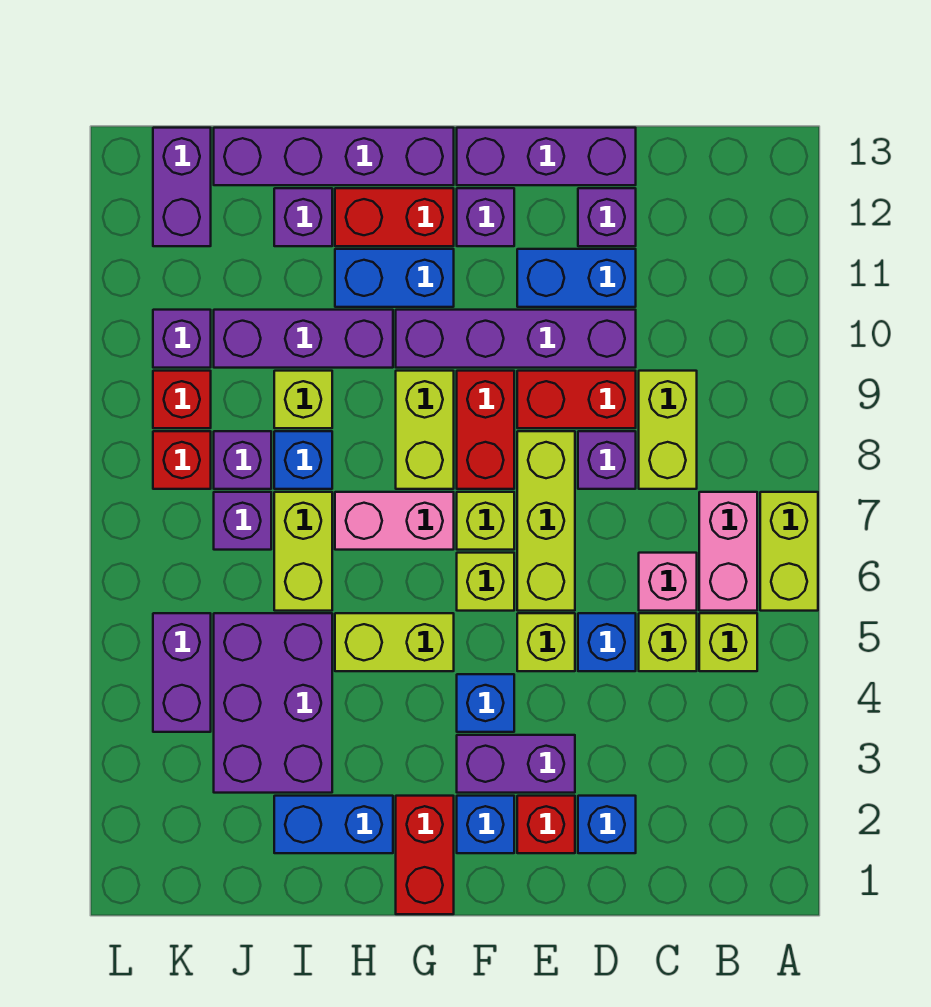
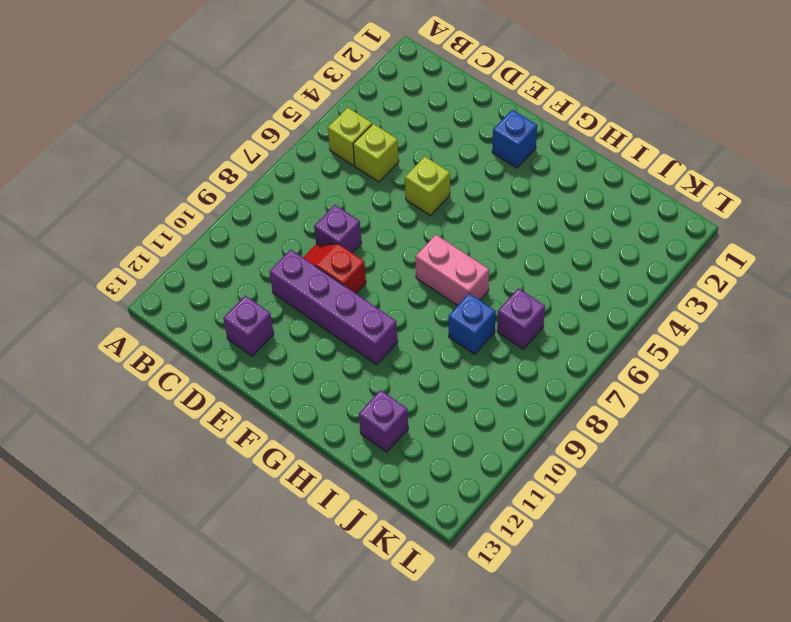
red slope D9:E9 level 1 top E -> red brick D9:E9 level 1
none -> lime brick A6:A7 level 1
none -> pink brick B6:B7 level 1
none -> pink brick C6 level 1
none -> lime brick C8:C9 level 1

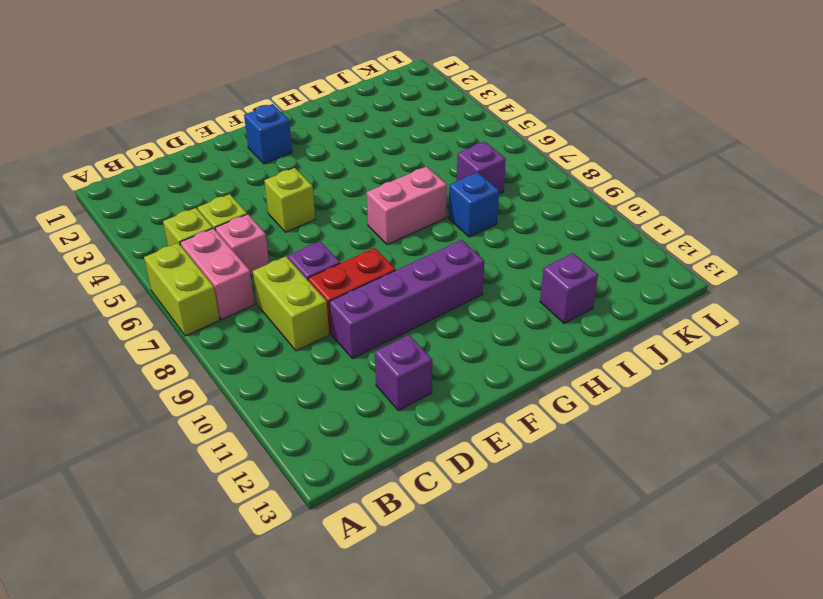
none -> blue brick D2 level 1
none -> blue brick D5 level 1
none -> blue brick D11:E11 level 1
none -> purple brick D13:F13 level 1

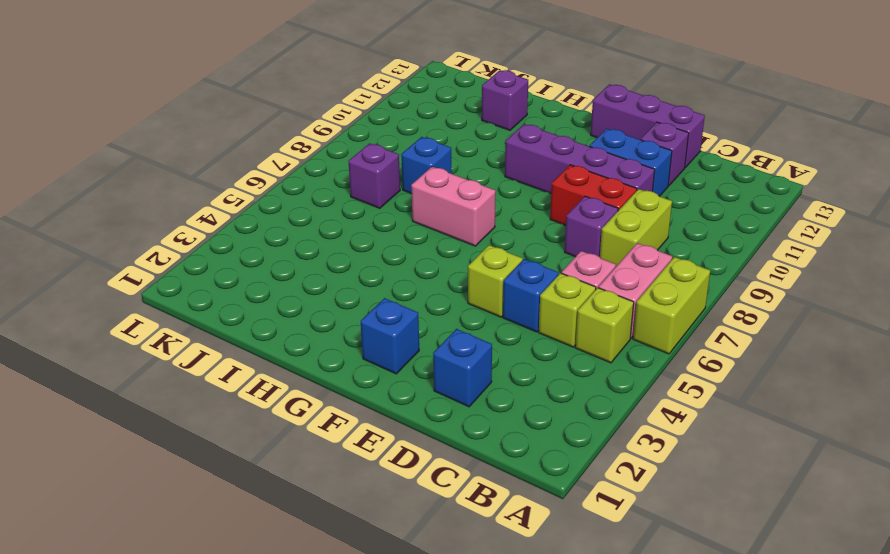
none -> red brick E2 level 1
none -> purple brick E3:F3 level 1
none -> lime brick E6:E8 level 1
none -> blue brick F4 level 1

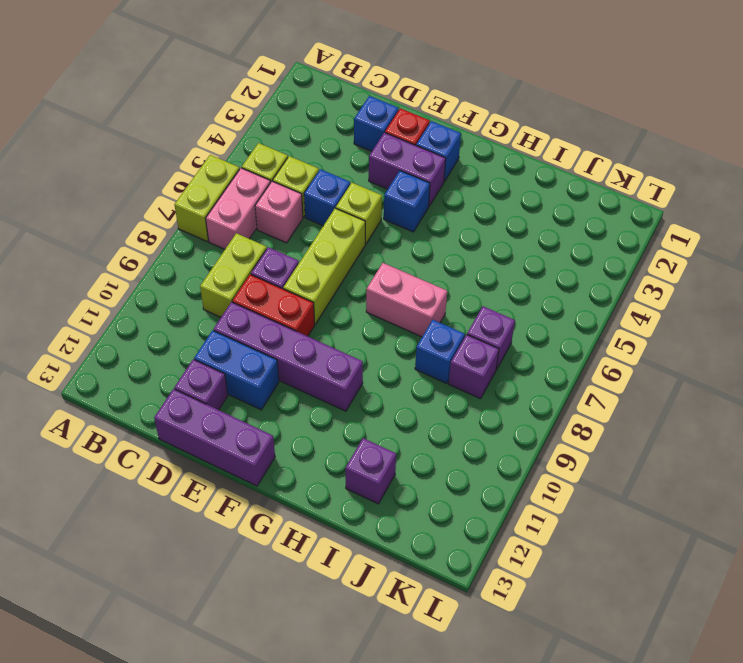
none -> lime brick F6 level 1
none -> lime brick F7 level 1
none -> red brick F8:F9 level 1
none -> purple brick F12 level 1

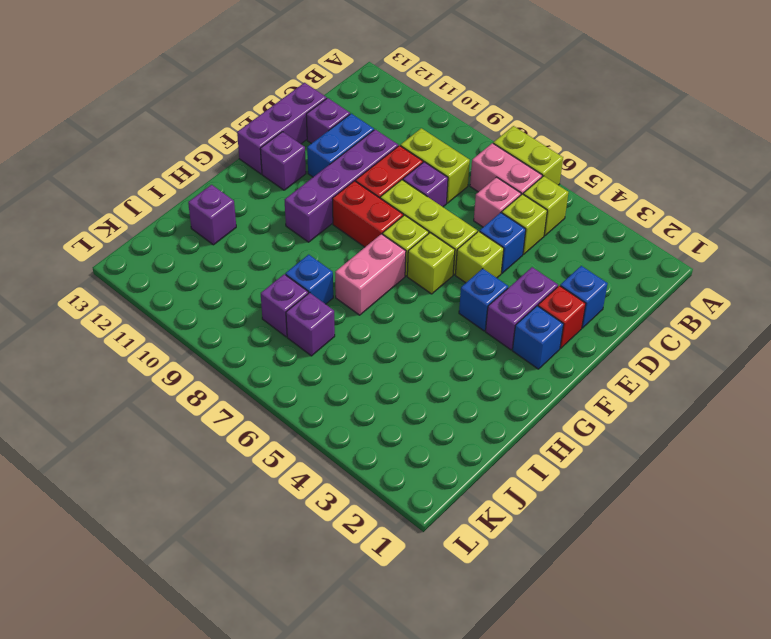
none -> red brick G1:G2 level 1
none -> lime brick G5:H5 level 1
none -> lime brick G8:G9 level 1
none -> blue brick G11:H11 level 1

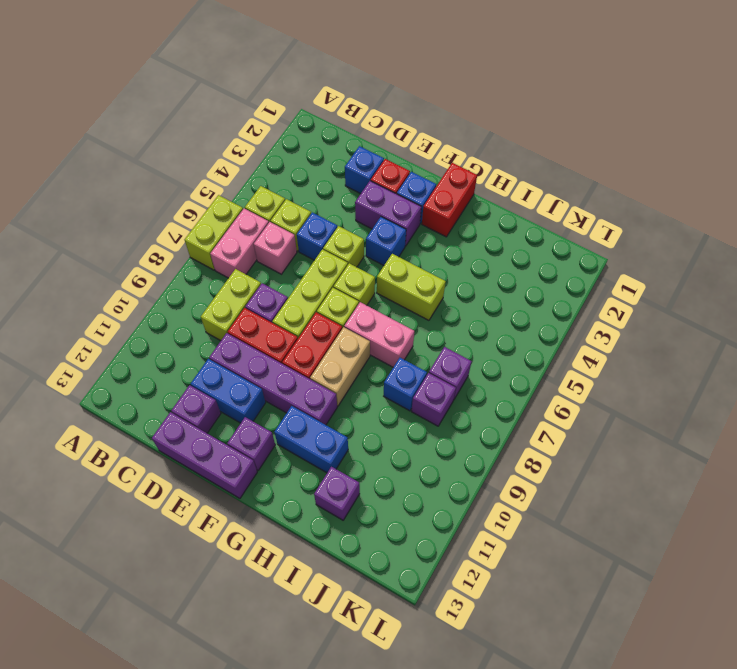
tan brick G8:G9 level 1 -> lime brick G8:G9 level 1
none -> red brick G12:H12 level 1
none -> purple brick G13:J13 level 1
none -> blue brick H2:I2 level 1
none -> purple brick H10:J10 level 1

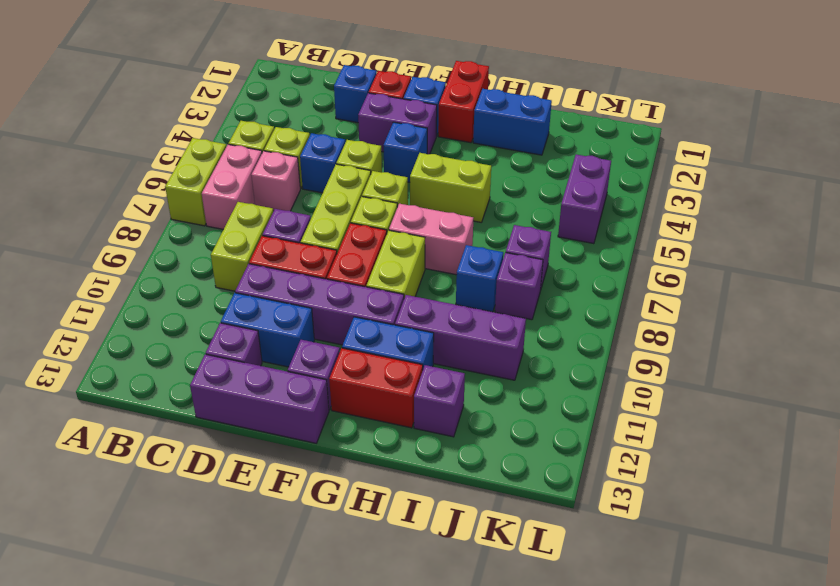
none -> purple brick G13:J13 level 1
none -> purple brick I3:J5 level 1
none -> lime brick I6:I7 level 1
none -> lime brick I9 level 1

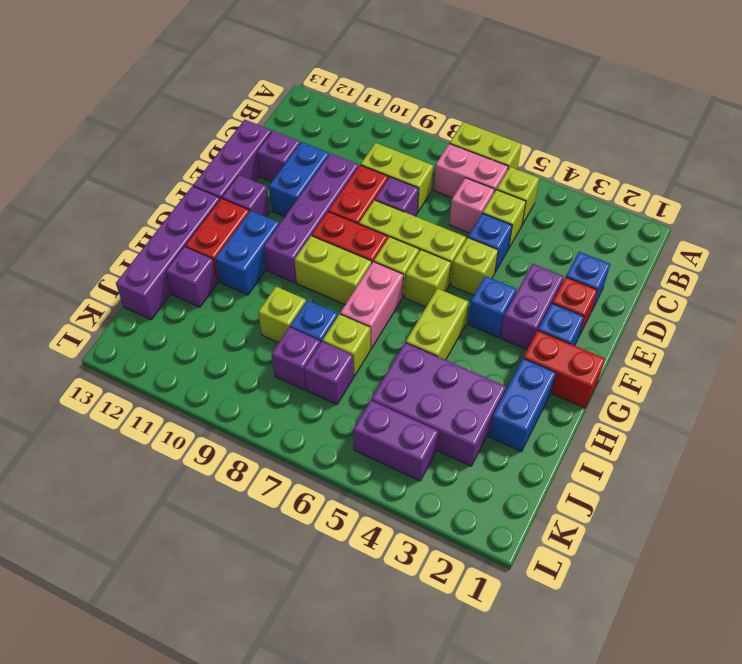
lime brick I7 level 1 -> lime brick I6:I7 level 1
none -> purple brick H10:J10 level 1
none -> red brick K8 level 1
none -> red brick K9 level 1
none -> purple brick K10 level 1

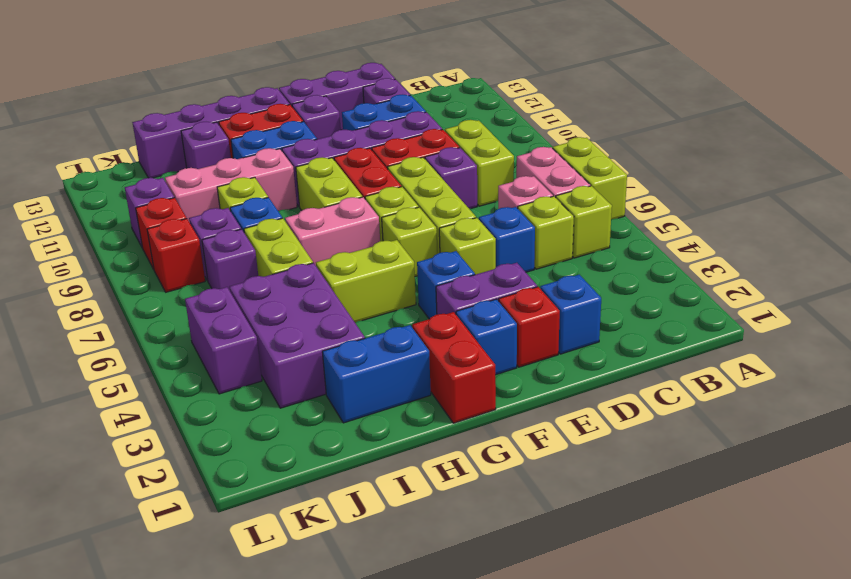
pink brick H10:J10 level 1 -> purple brick H10:J10 level 1
none -> purple brick K12:K13 level 1

